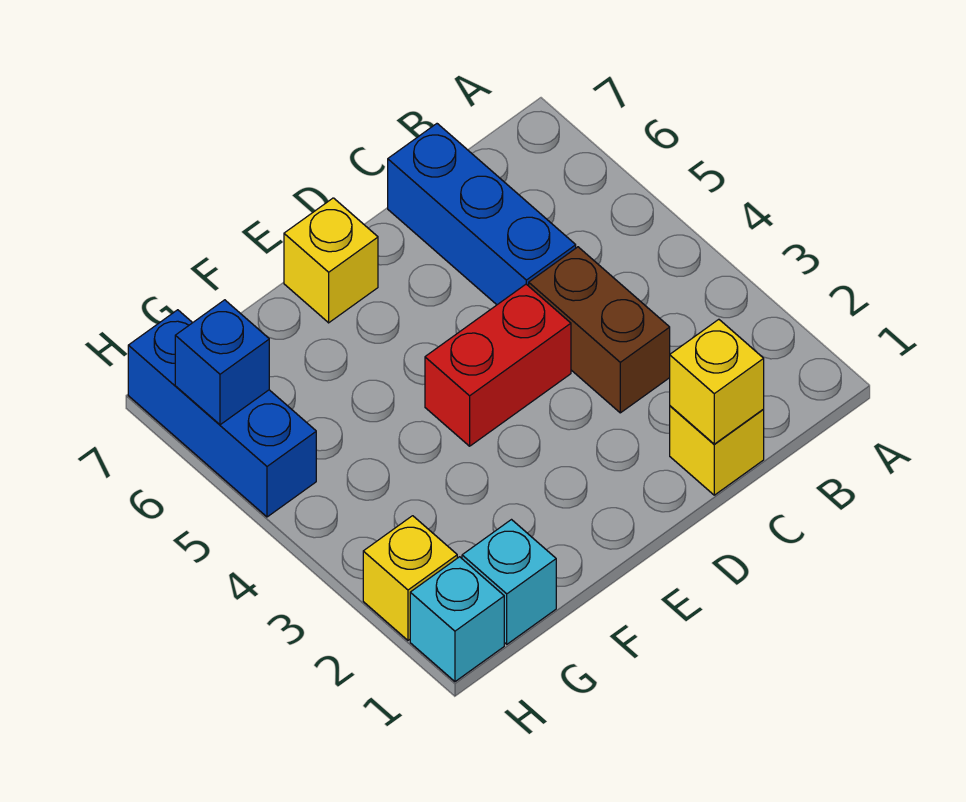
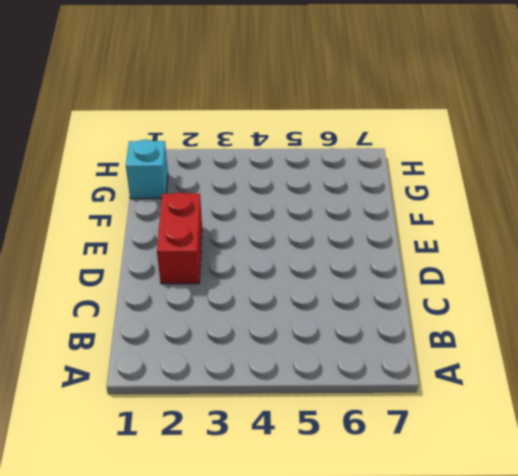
red brick D2:E2 level 1 -> red brick D4:E4 level 1
none -> yellow brick C1 level 1
none -> brown brick C3:C4 level 1

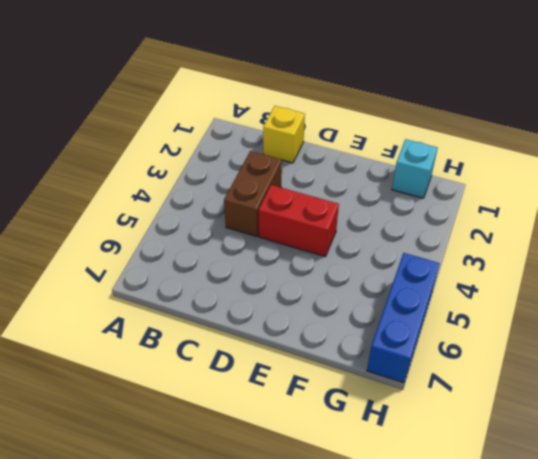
none -> blue brick C5:C7 level 1
none -> yellow brick E7 level 1

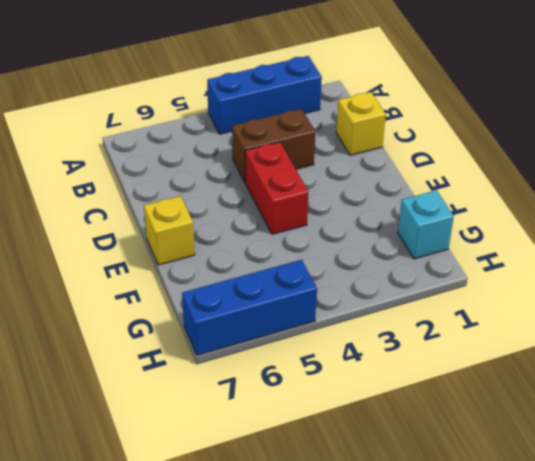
blue brick A2:A4 level 1 -> blue brick C5:C7 level 1
none -> cyan brick H1 level 1
none -> yellow brick H2 level 1

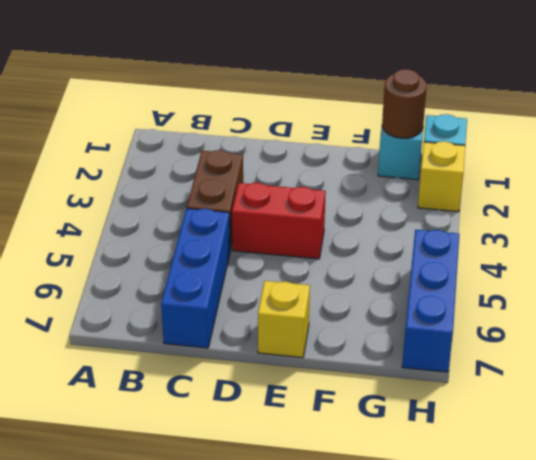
brown round brick G1 level 2 -> none
none -> yellow brick C1 level 1
none -> yellow brick C1 level 2

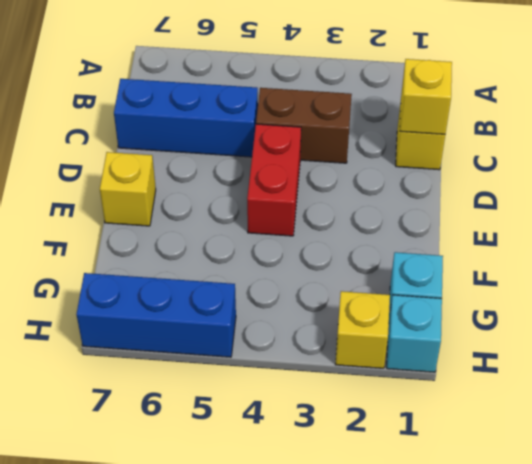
none -> blue brick H6 level 2

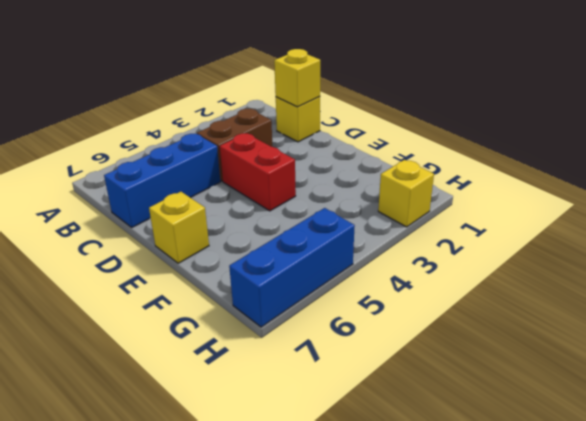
none -> cyan brick G1 level 1
none -> cyan brick H1 level 1

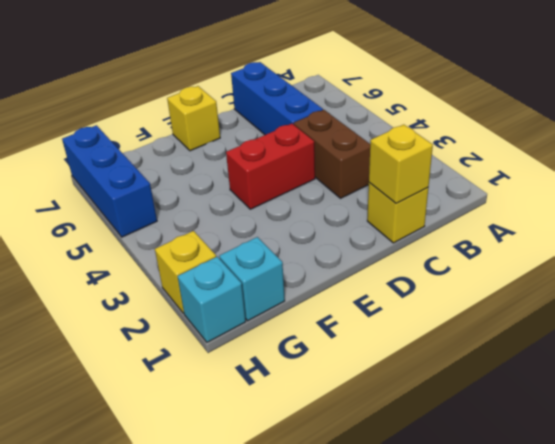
none -> blue brick H6 level 2

